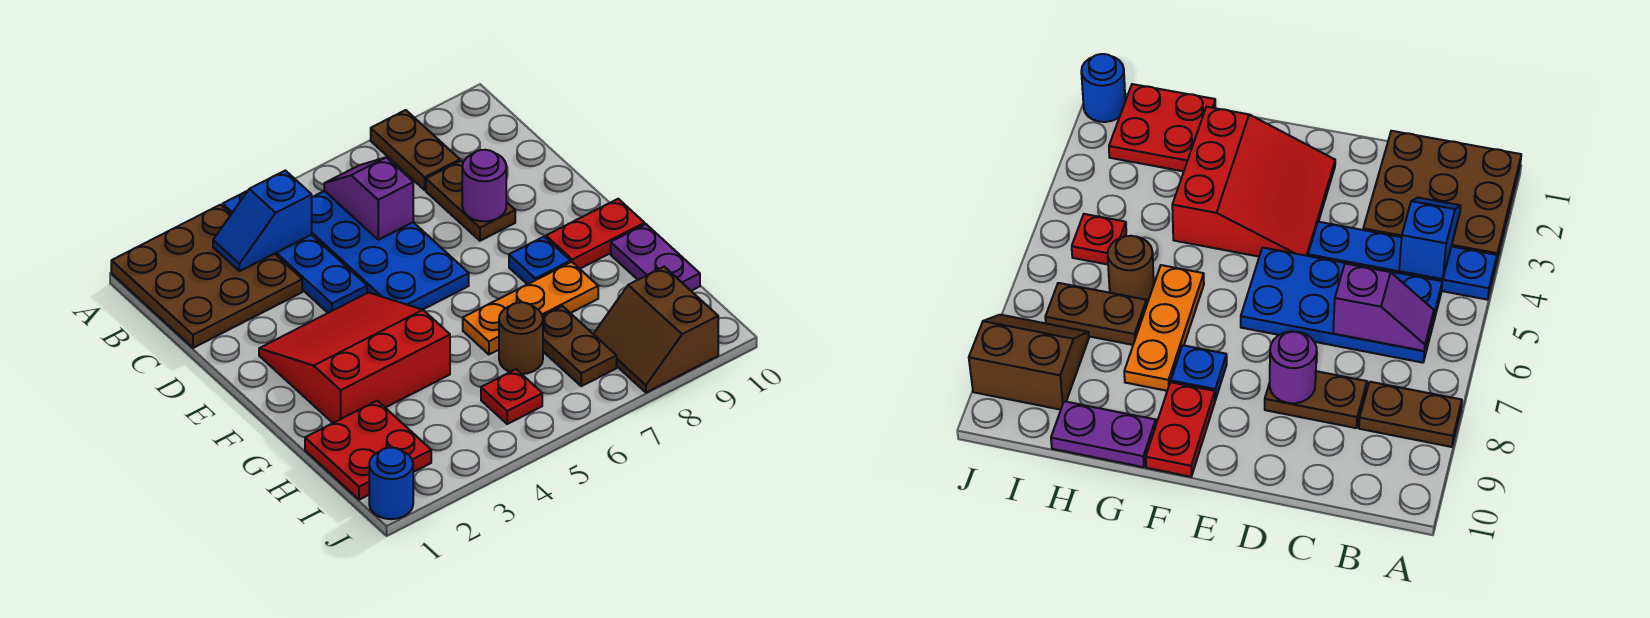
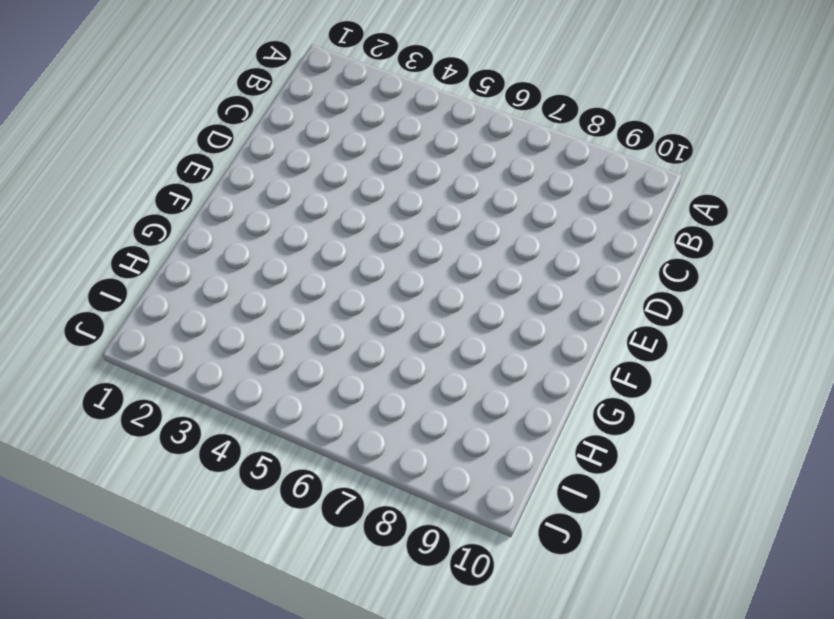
none -> brown plate A1:C3 level 1
none -> blue plate A4:D4 level 1
none -> brown plate A8:B8 level 1

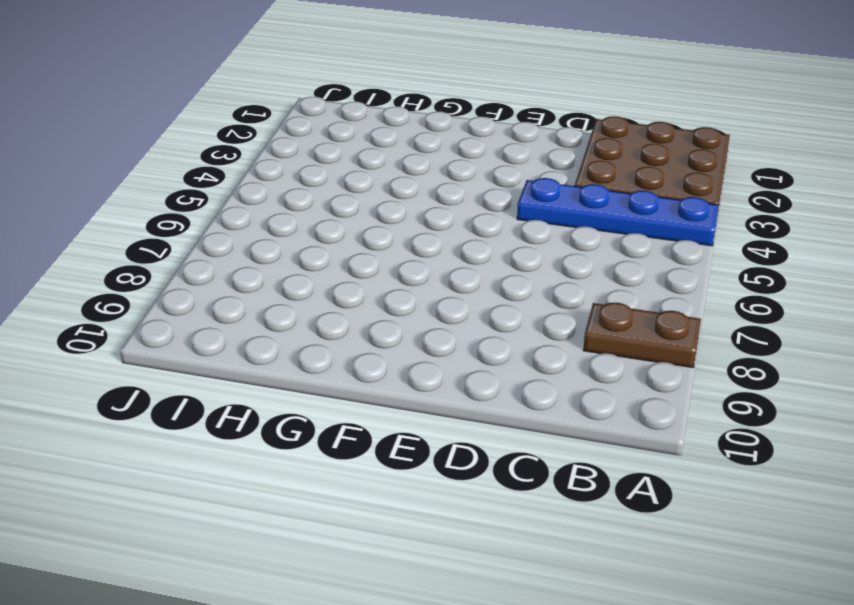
none -> blue plate B5:E6 level 1
none -> brown plate C8:D8 level 1
none -> red slope E2:G4 level 1 top G

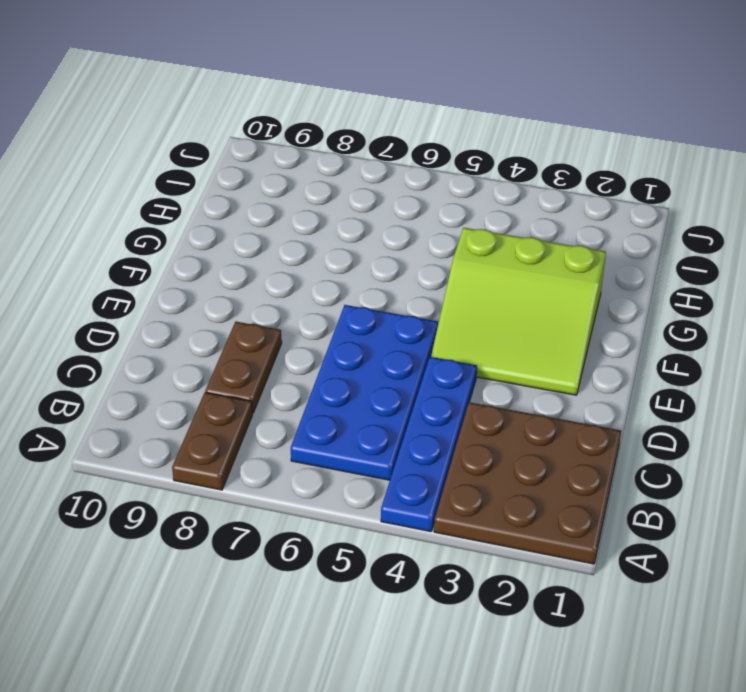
lime slope E2:G4 level 1 top G -> red slope E2:G4 level 1 top G
none -> blue plate F8 level 1
none -> red plate F9:F10 level 1
none -> orange plate G6:G8 level 1

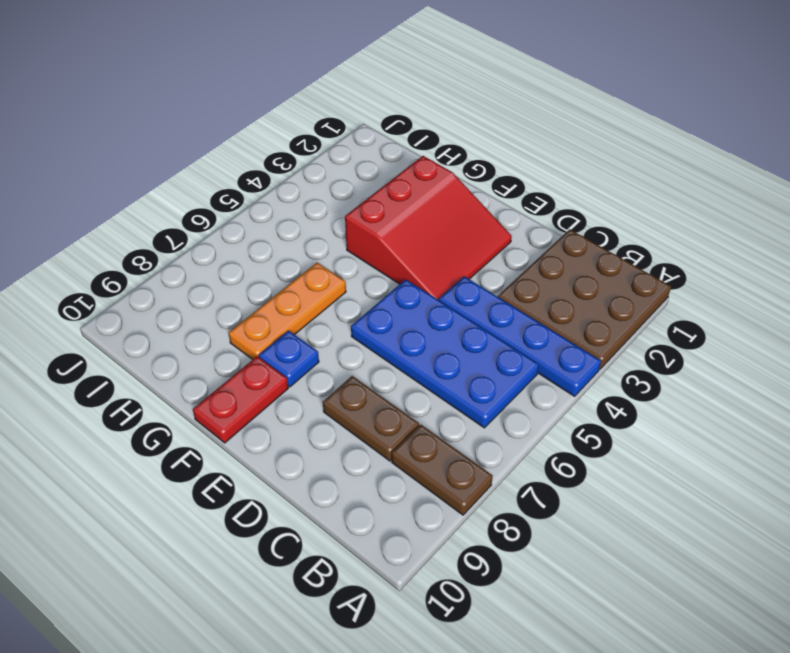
none -> purple plate G10:H10 level 1
none -> red plate H1:I2 level 1
none -> brown round brick H6 level 1

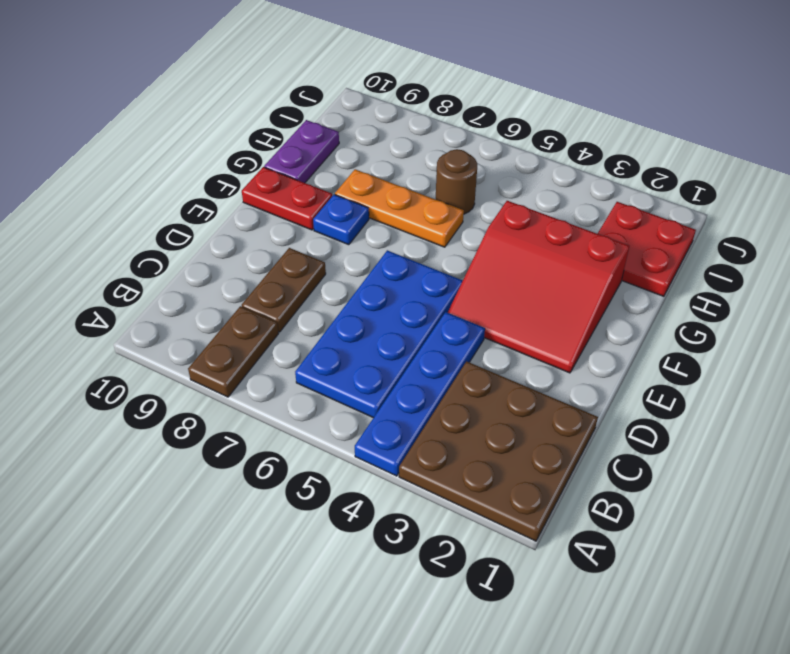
none -> brown plate H7:I7 level 1
none -> red plate I5 level 1
none -> brown slope I8:J9 level 1 top 9

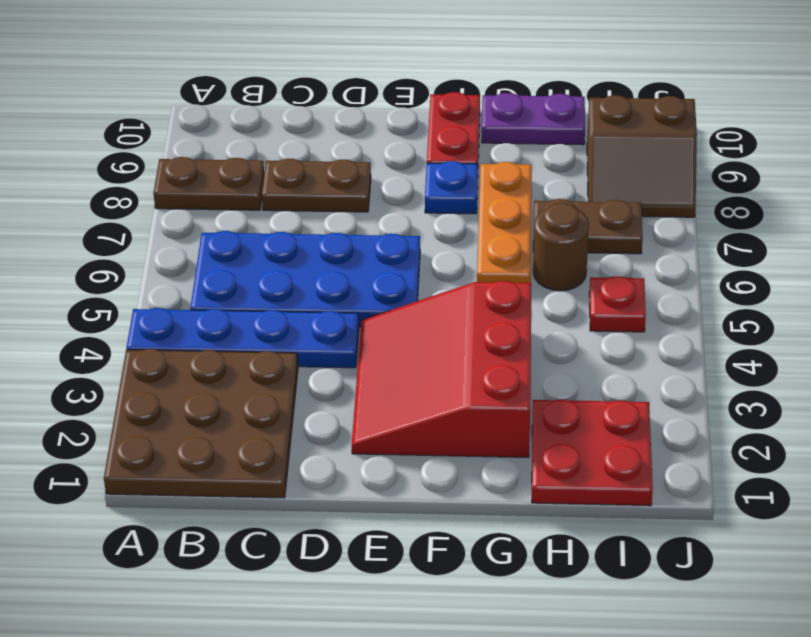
none -> blue round brick J1 level 1
none -> blue slope B3:B4 level 2 top 4
none -> purple slope B6:C6 level 2 top C

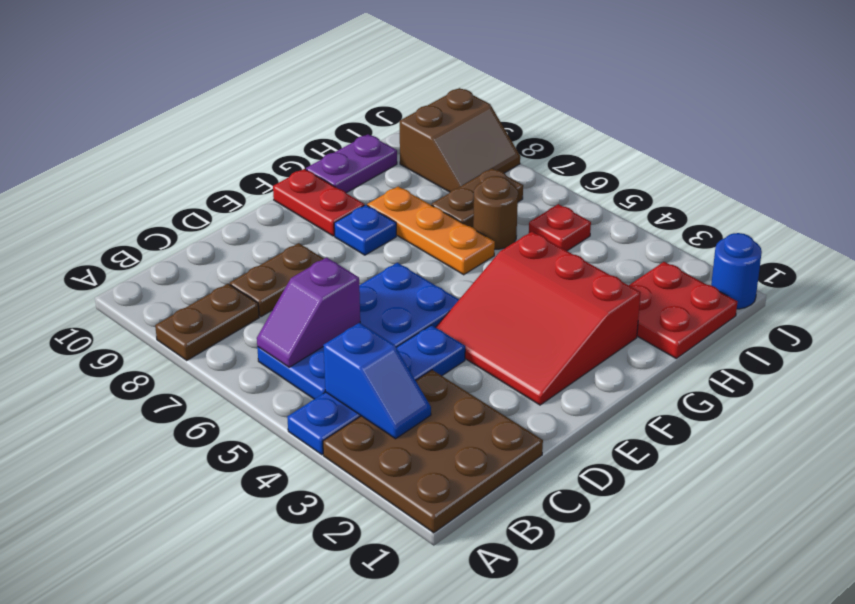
none -> purple round brick D8 level 2

